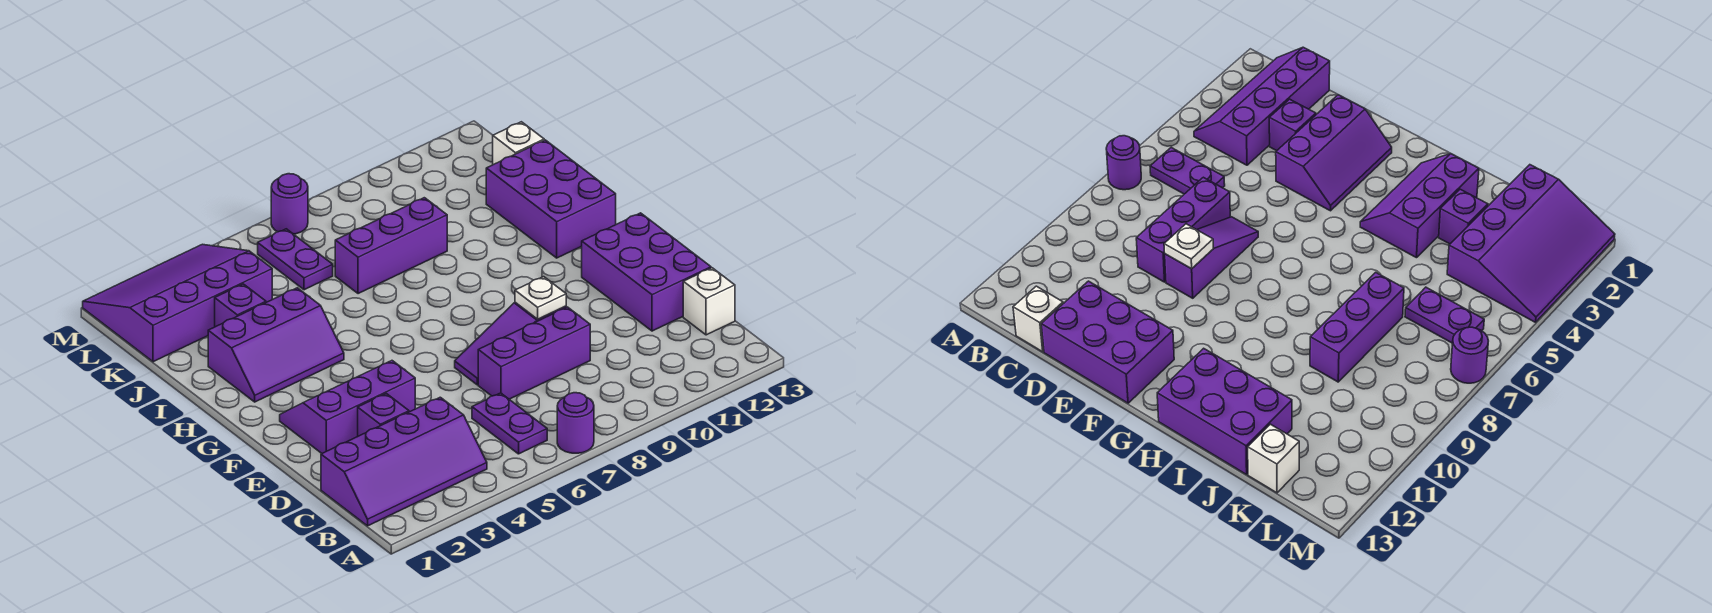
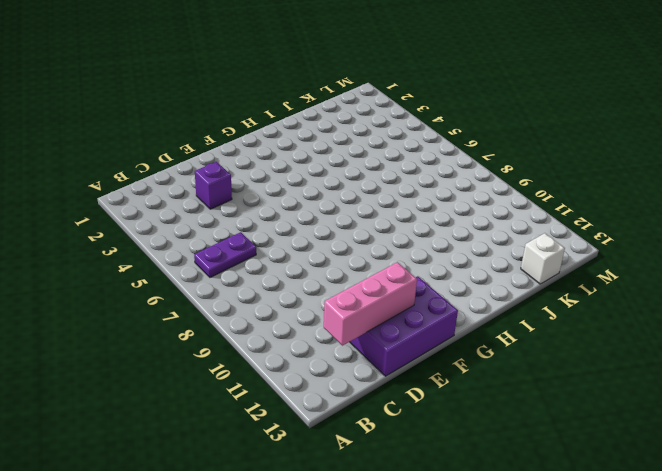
pink brick C12:E12 level 2 -> none
none -> purple round brick A7 level 1
none -> purple slope B1:C4 level 1 top C
none -> white brick C13 level 1

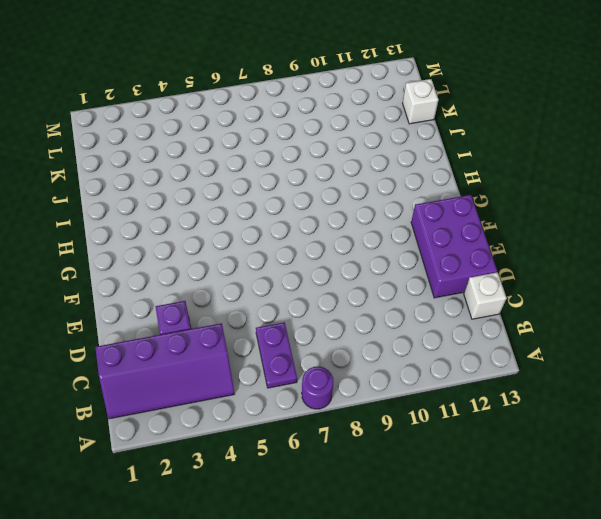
none -> purple brick D7:D9 level 1
none -> purple slope E2:F4 level 1 top E
none -> purple slope E7:E9 level 1 top 9

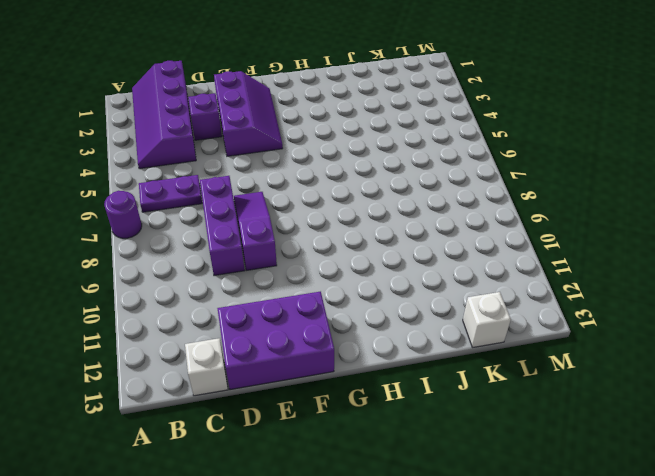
none -> purple slope H2:I4 level 1 top I
none -> purple brick H12:J13 level 1
none -> purple brick J3 level 1

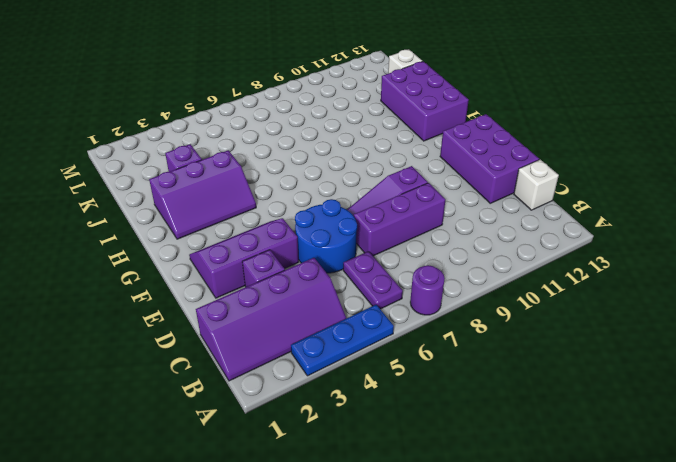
blue plate A3:A5 level 1 -> none
blue round brick D5:E6 level 1 -> none
none -> purple brick J7:J9 level 1
none -> purple slope K1:M4 level 1 top K
none -> purple plate K6:L6 level 1

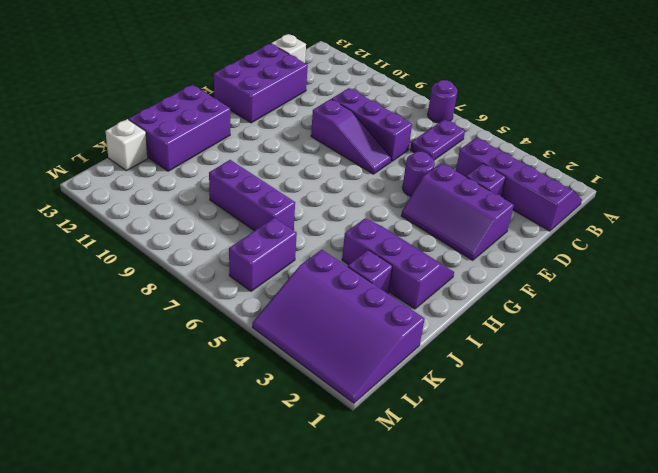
purple round brick E5 level 1 -> purple round brick M7 level 1
purple brick K6:L6 level 1 -> purple plate K6:L6 level 1
none -> white plate E9 level 2

